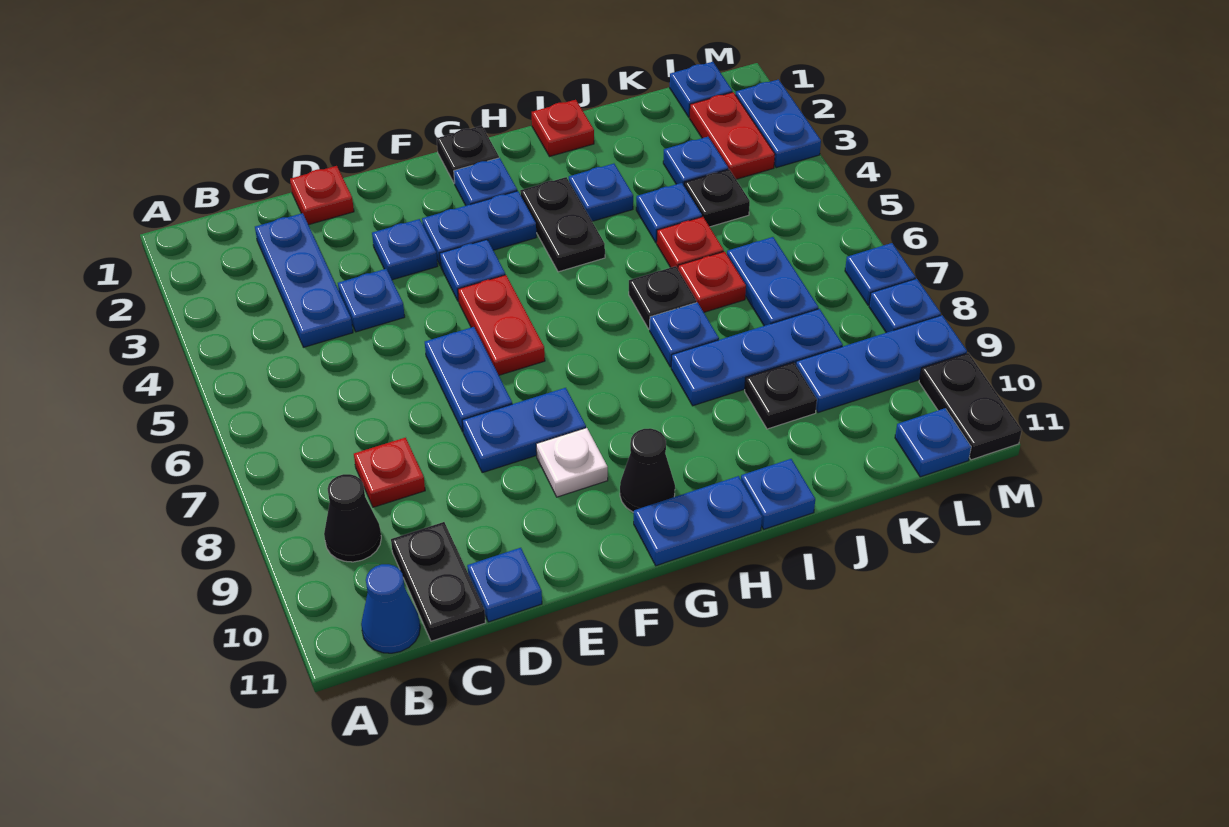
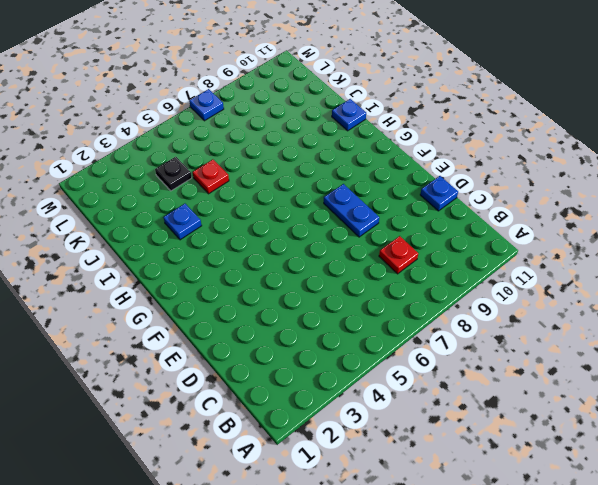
none -> black cone B9 level 1
none -> blue cone B11 level 1
none -> blue plate C2:C4 level 1
none -> black plate C10:C11 level 1

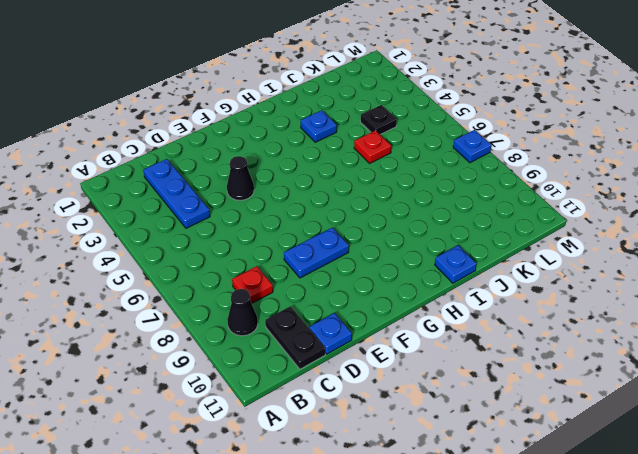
black cone E4 level 1 -> black cone G10 level 1
none -> blue cone B11 level 1
none -> red plate D1 level 1
none -> blue plate D4 level 1
none -> blue plate E3 level 1

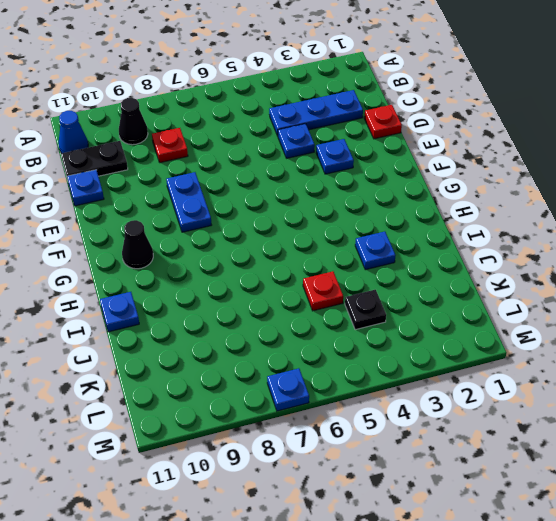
none -> blue plate E6:E7 level 1
none -> blue plate F3:G3 level 1
none -> blue plate F4 level 1
none -> red plate F5:F6 level 1

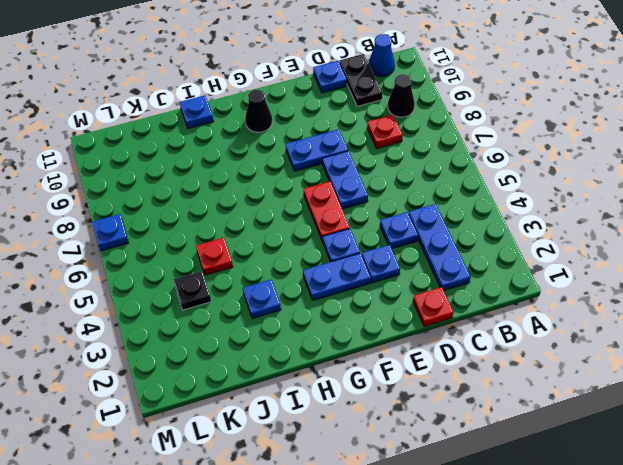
none -> white plate F9 level 1
none -> black plate G1 level 1
none -> blue plate G2 level 1
none -> blue plate G11:H11 level 1

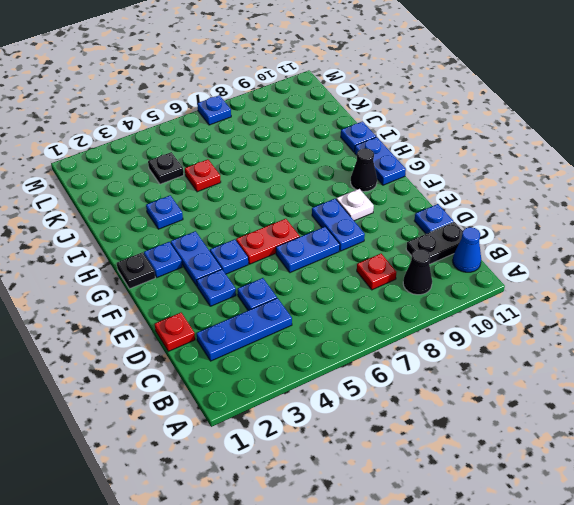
none -> black plate H3:H4 level 1
none -> red plate I1 level 1
none -> black plate I6 level 1
none -> blue plate I7 level 1

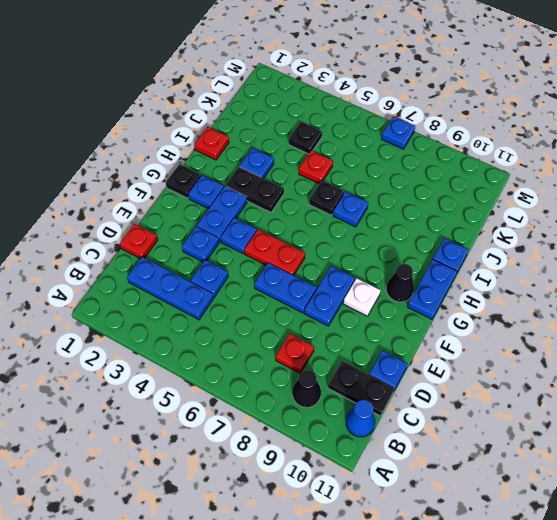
none -> blue plate I8:K8 level 1
none -> blue plate J4 level 1
none -> red plate J6 level 1
none -> black plate J9 level 1

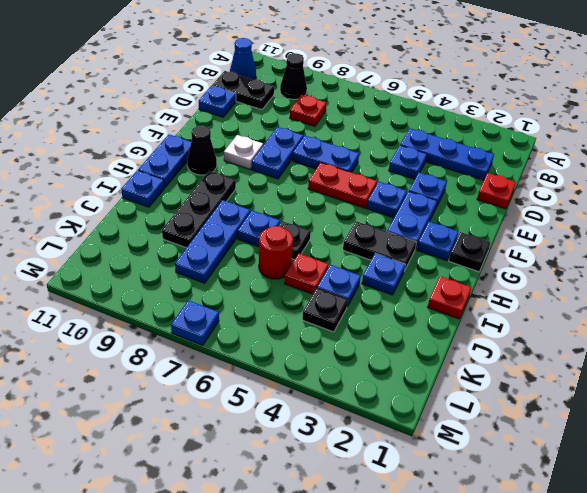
black plate H9:J9 level 1 -> black plate J9 level 1
red round brick J6 level 1 -> red plate J6 level 1
none -> blue plate K3 level 1
none -> blue plate K6:K7 level 1
none -> blue plate K9:M9 level 1
none -> blue plate L1 level 1

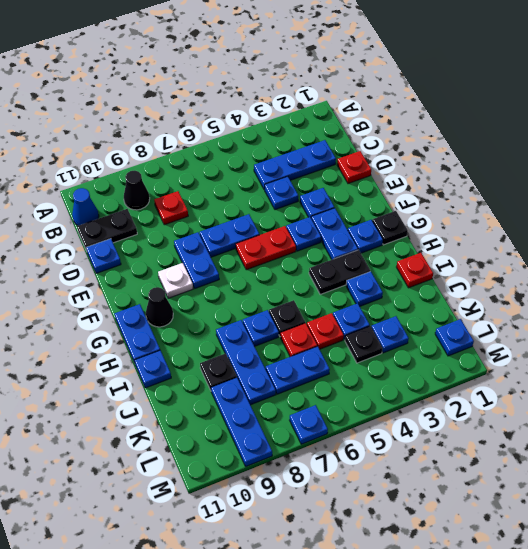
none -> red plate L2:L3 level 1
none -> blue plate L11 level 1
none -> blue plate M2:M3 level 1
none -> blue plate M8 level 1

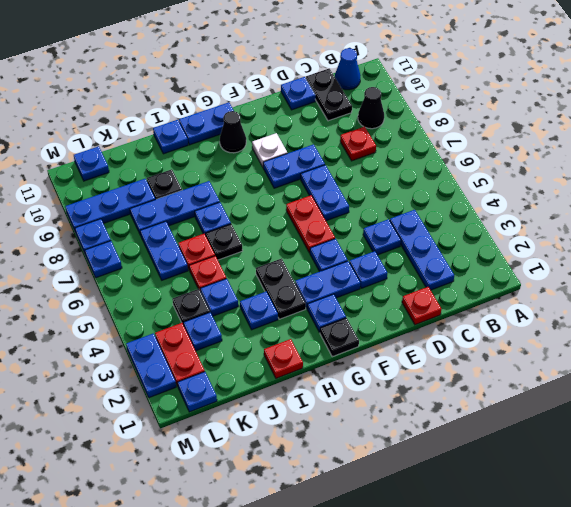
none -> black plate M10:M11 level 1

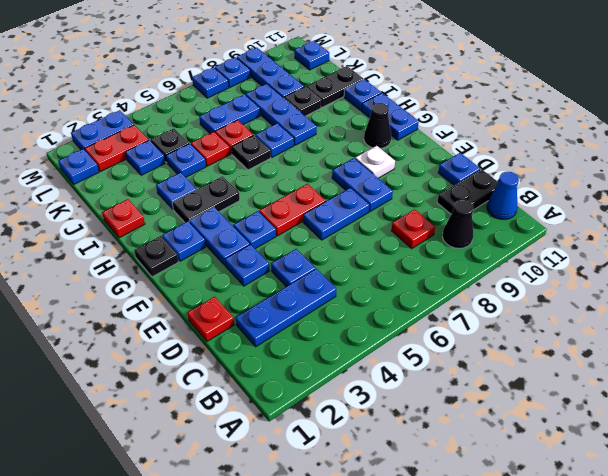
black plate J10:J11 level 1 -> black plate M10:M11 level 1

